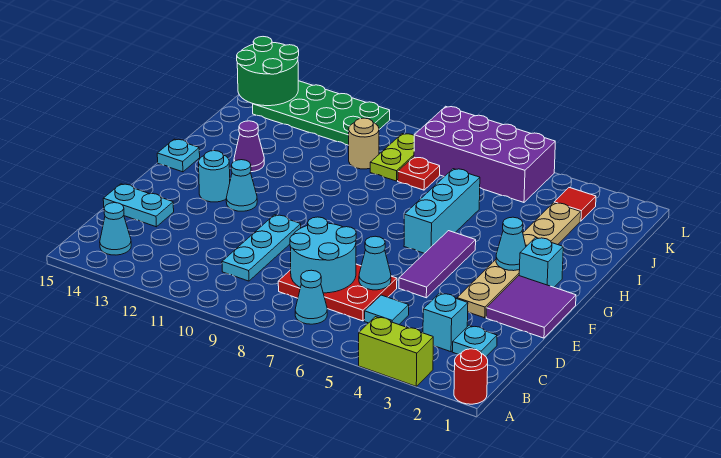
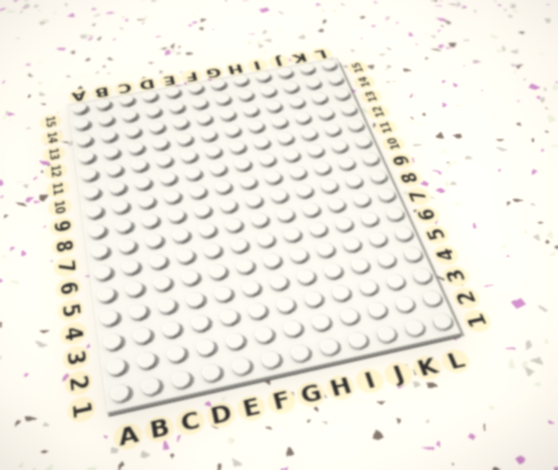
none -> red round brick A1 level 1
none -> lime brick A3:A4 level 1
none -> cyan cone B7 level 1

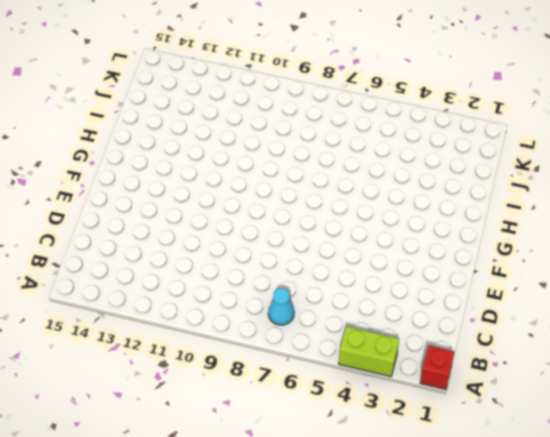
red brick A1 level 1 -> red round brick A1 level 1
none -> cyan cone B14 level 1
none -> cyan plate C2 level 1
none -> cyan brick C3 level 1

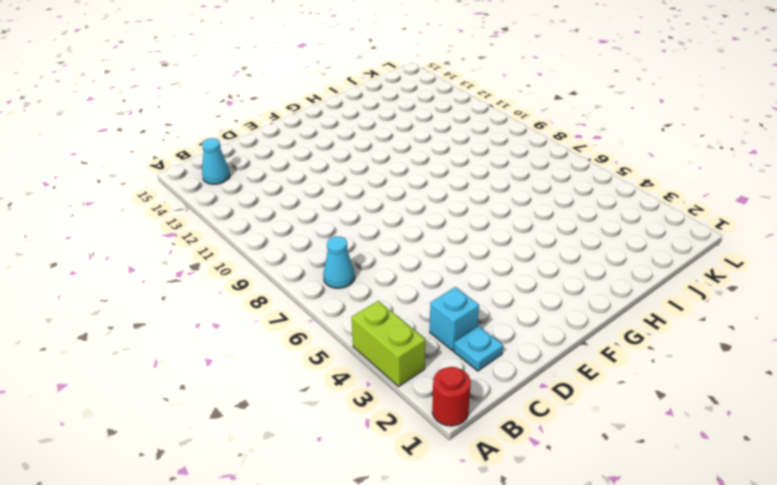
none -> cyan tile C5 level 1
none -> red plate C6:D8 level 1
none -> cyan plate C10:E10 level 1

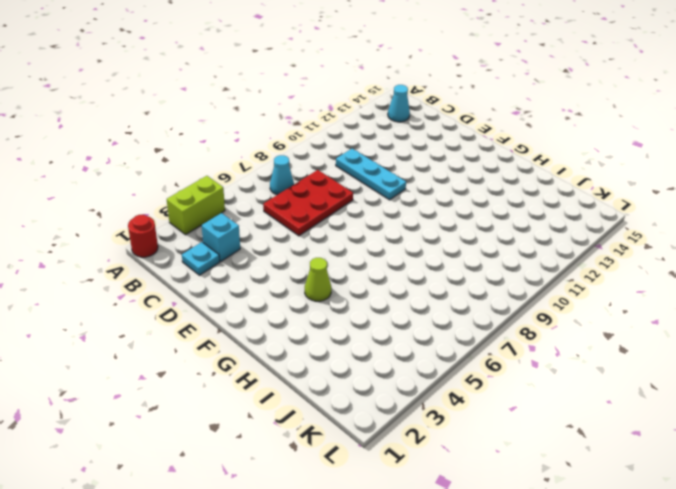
lime cone G4 level 1 -> none
none -> cyan tile C5 level 1
none -> cyan plate D14:D15 level 1
none -> purple tile E1:F2 level 1

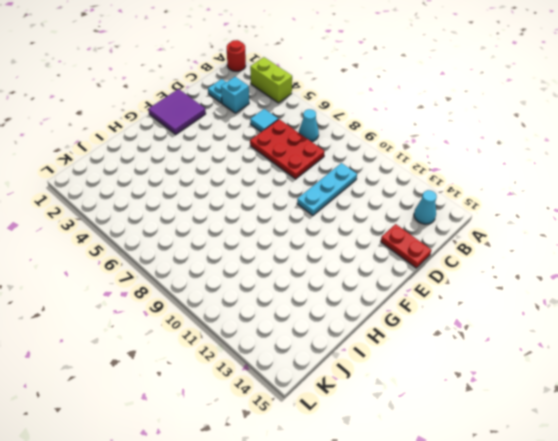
red plate D14:D15 level 1 -> cyan plate D14:D15 level 1
none -> tan plate E3:J3 level 1
none -> purple tile E5:G5 level 1
none -> cyan cone F12 level 1

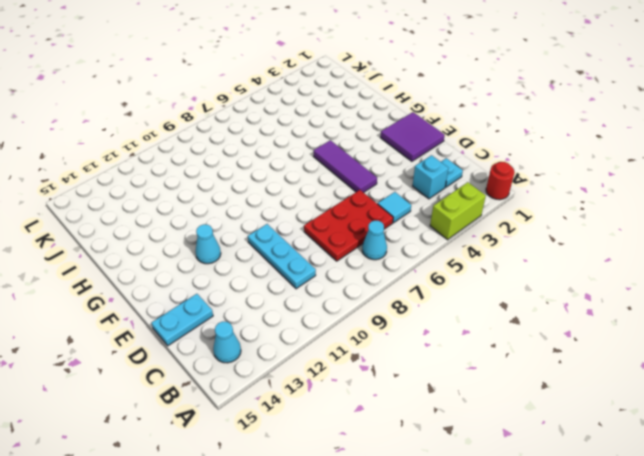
none -> tan plate E3:J3 level 1
none -> cyan round brick F13 level 1
none -> cyan brick G2 level 1

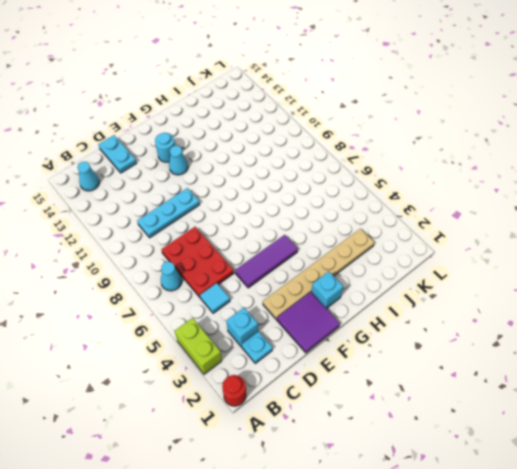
none -> cyan brick G6:I6 level 1
none -> cyan plate G15 level 1
none -> purple cone H13 level 1

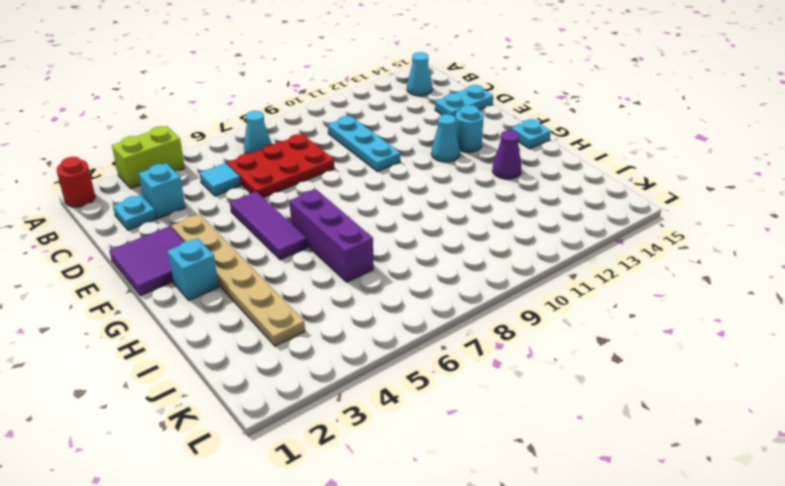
purple brick G6:I6 level 1 -> cyan brick G6:I6 level 1
none -> red plate J8 level 1
none -> lime plate J9:K9 level 1
none -> tan round brick J10 level 1

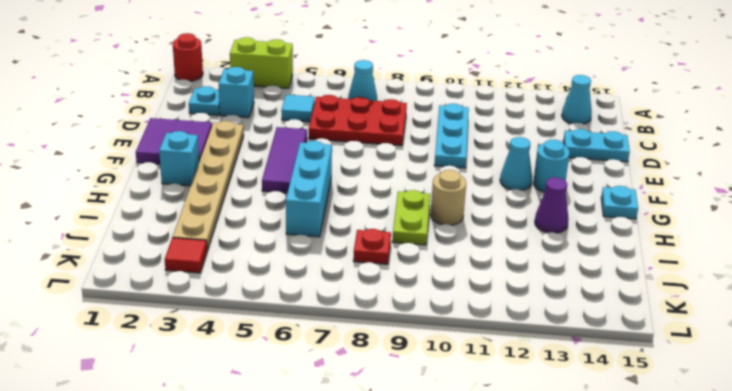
lime plate H9:I9 level 1 -> lime plate J9:K9 level 1
tan round brick H10 level 1 -> tan round brick J10 level 1
none -> purple brick K5:L8 level 1
none -> green plate K11:L14 level 1
none -> cyan round brick C7:D8 level 2

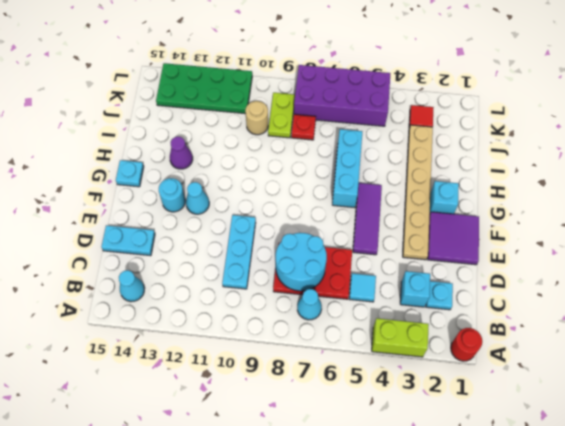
none -> cyan cone D6 level 2
none -> cyan cone G3 level 2
none -> green round brick K14:L15 level 2

